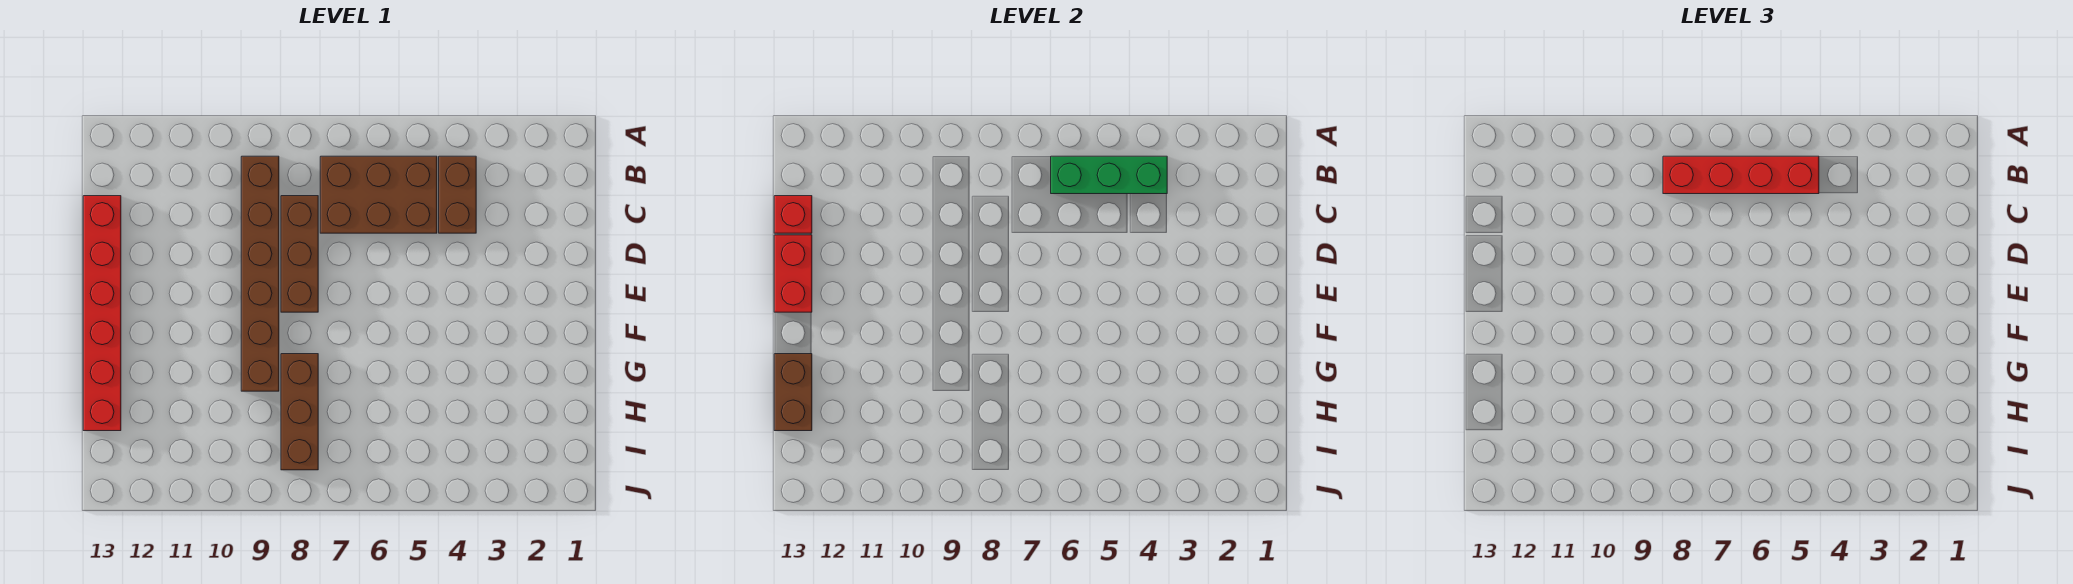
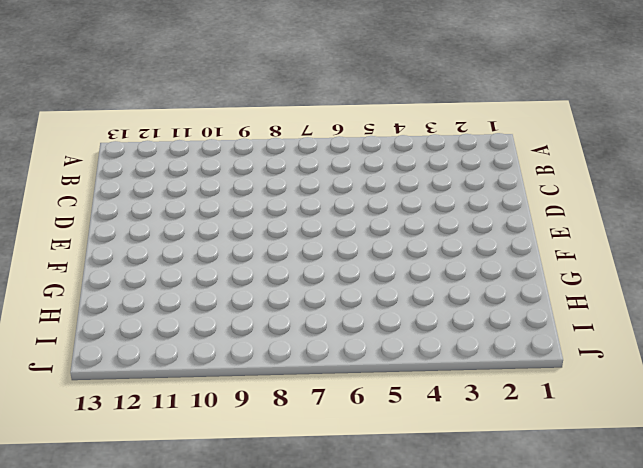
none -> brown brick B4:C4 level 1
none -> brown brick B5:C7 level 1

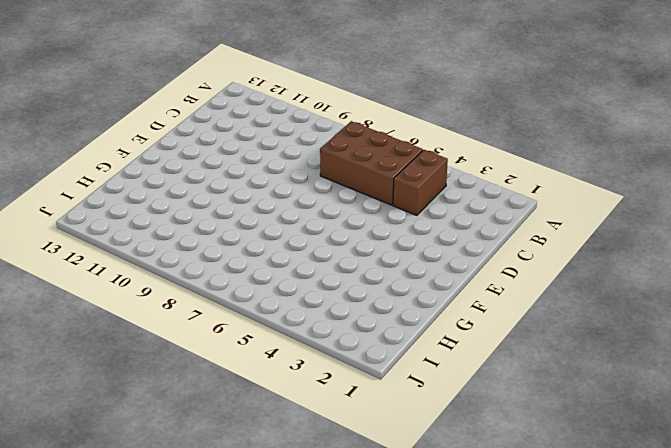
none -> brown brick B9:G9 level 1
none -> brown brick C8:E8 level 1

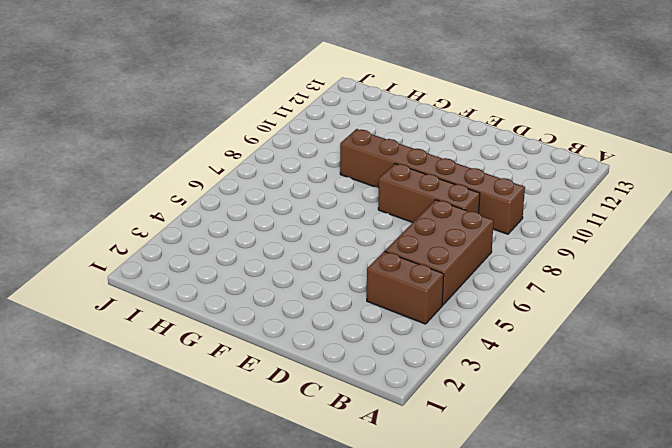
none -> red brick C13:H13 level 1
none -> brown brick G8:I8 level 1

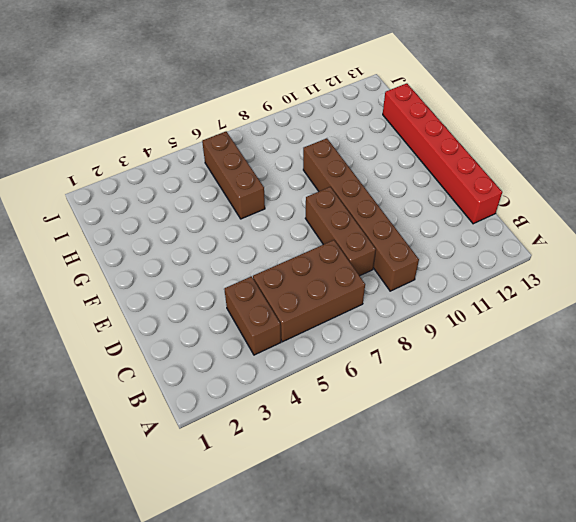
brown brick G6:I6 level 1 -> brown brick G8:I8 level 1
none -> green brick B4:B6 level 2
none -> red brick C13 level 2

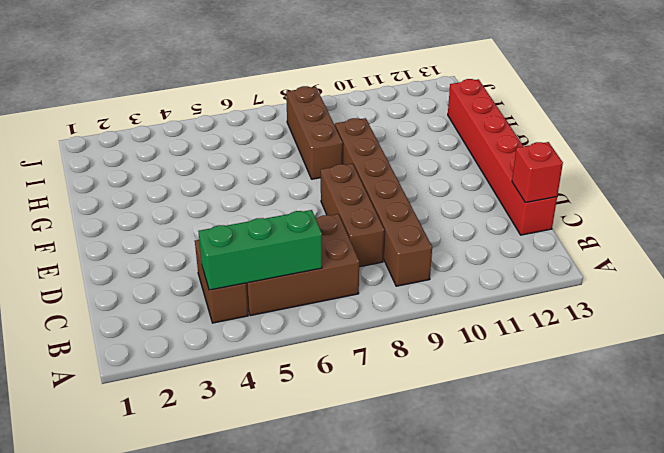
none -> red brick D13:E13 level 2
none -> brown brick G13:H13 level 2

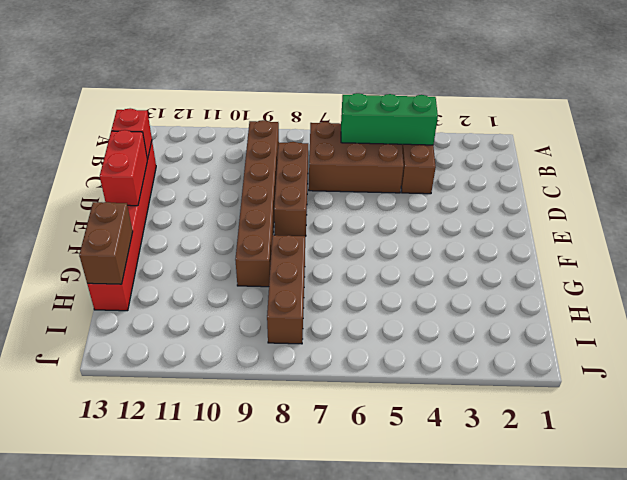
none -> red brick B5:B8 level 3

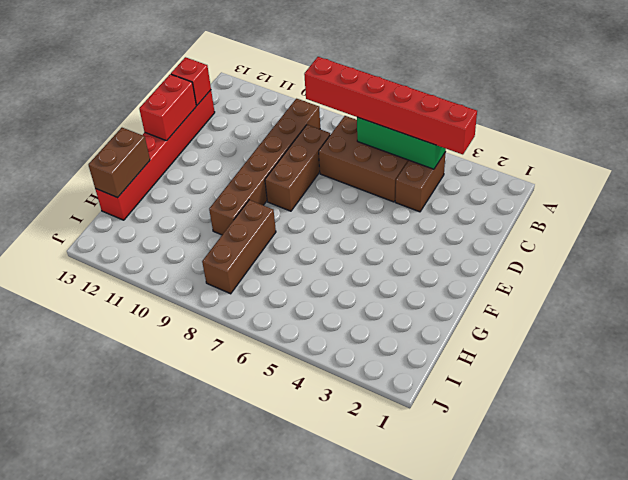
red brick B3:B8 level 3 -> red brick B5:B8 level 3

